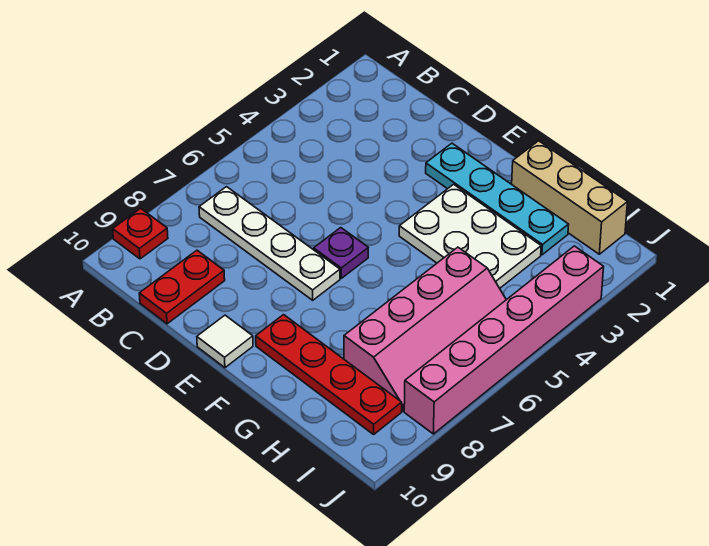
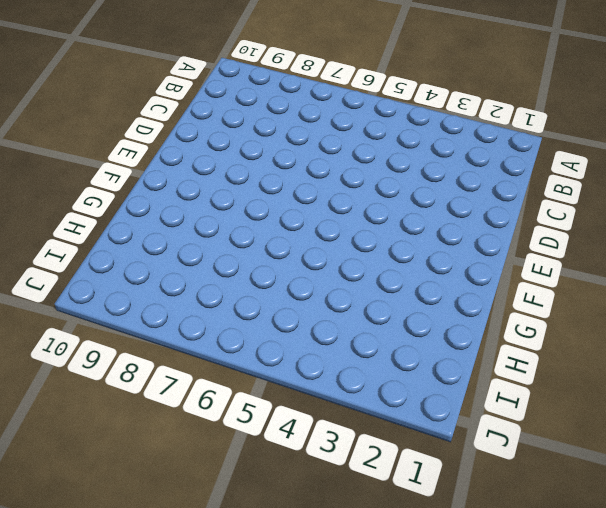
none -> red plate A9 level 1
none -> white plate B7:E7 level 1

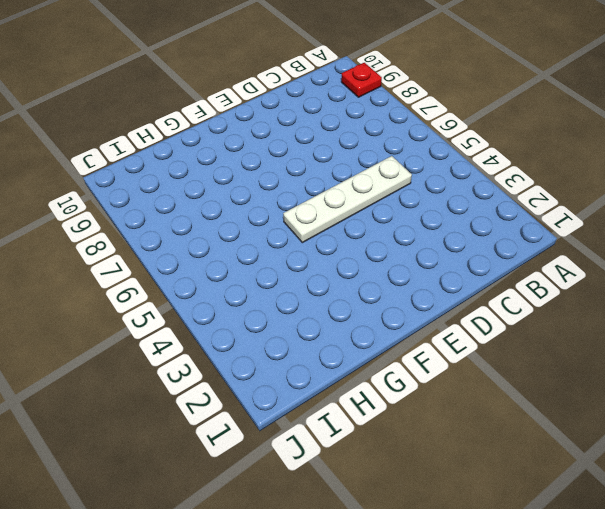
white plate C5:F5 level 1 -> white plate B7:E7 level 1
none -> red plate C9:C10 level 1
none -> cyan plate E2:H2 level 1

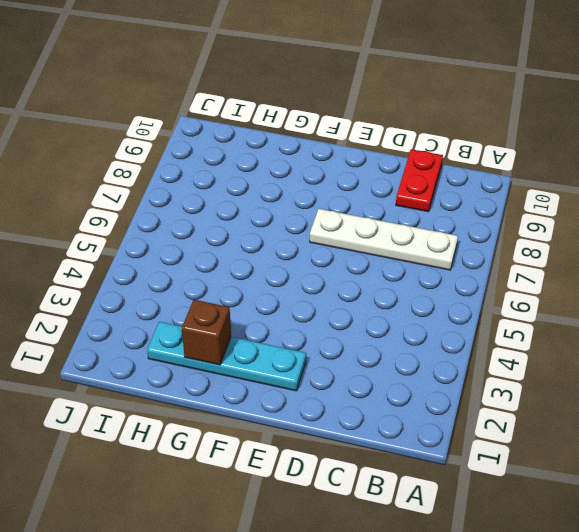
brown brick G2 level 2 -> none
none -> red plate A9 level 1
none -> purple plate E6 level 1

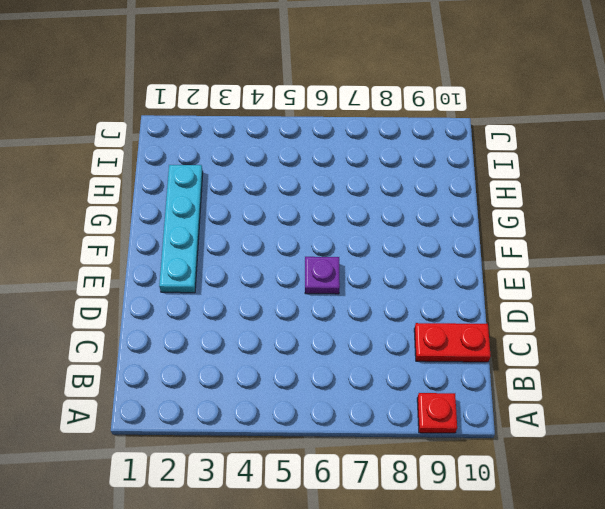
none -> white plate B7:E7 level 1
none -> white tile E10 level 1

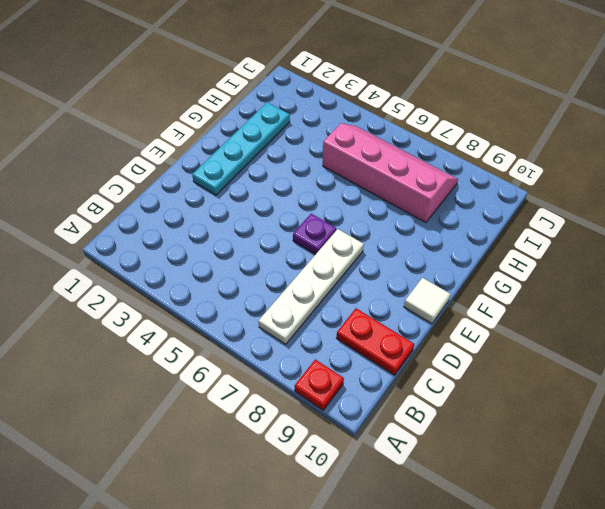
none -> white plate F3:H4 level 1
none -> red plate F9:I9 level 1

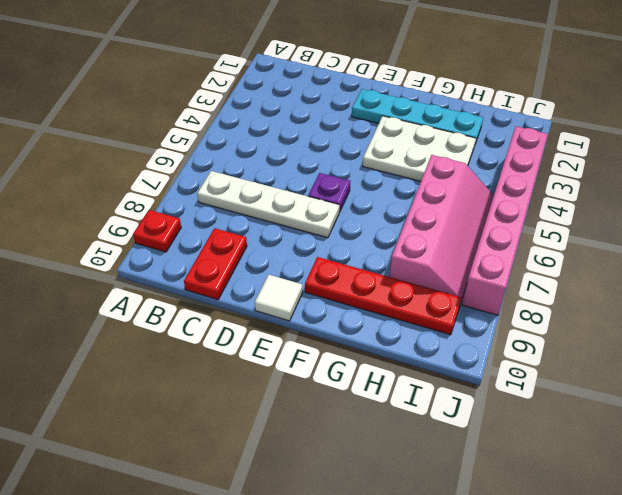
none -> tan brick G1:I1 level 1

